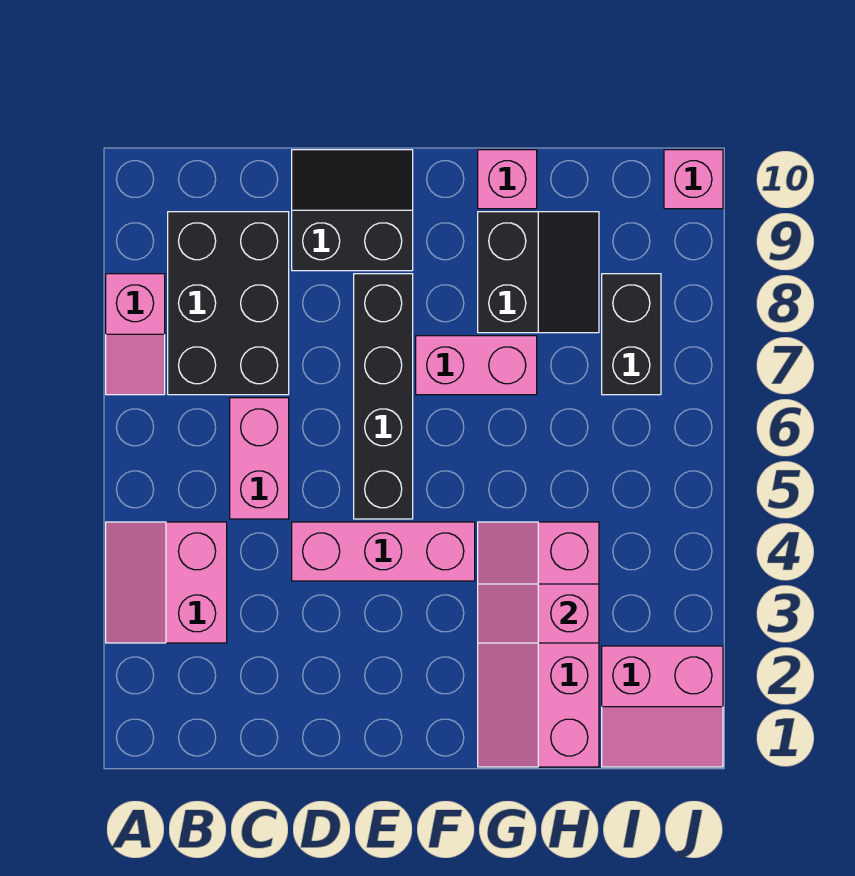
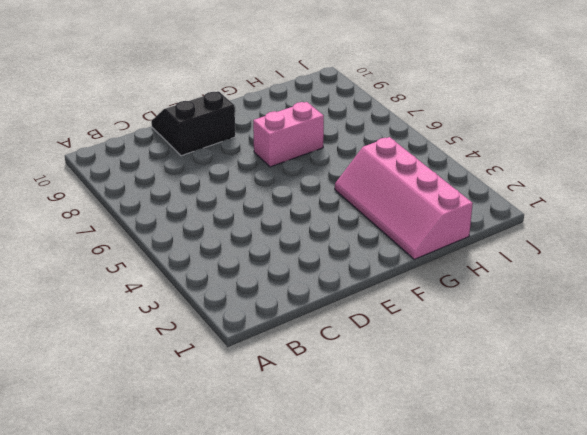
none -> pink slope A3:B4 level 1 top B
none -> pink slope A7:A8 level 1 top 8
none -> black brick B7:C9 level 1

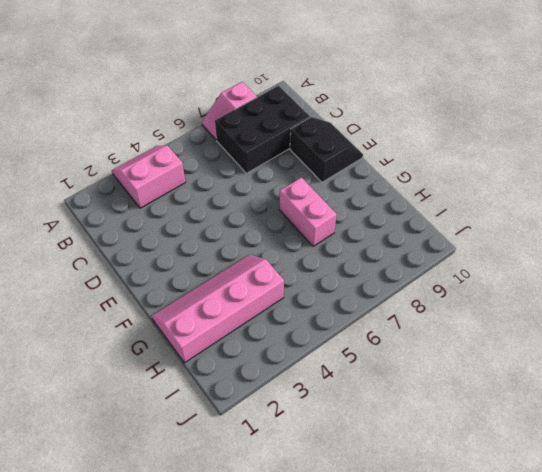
none -> pink brick C5:C6 level 1
none -> pink brick D4:F4 level 1
none -> black brick E5:E8 level 1

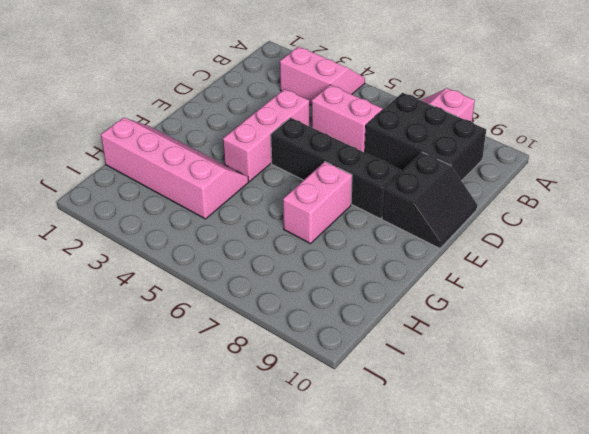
none -> black slope G8:H9 level 1 top G
none -> pink brick G10 level 1
none -> pink slope I1:J2 level 1 top 2

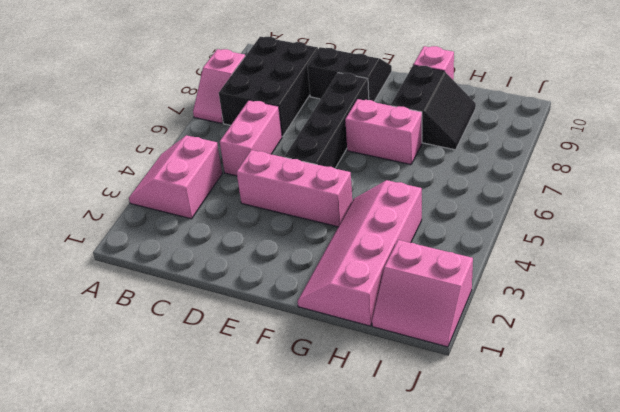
none -> black brick I7:I8 level 1
none -> pink brick J10 level 1
none -> pink slope G3:H3 level 2 top H

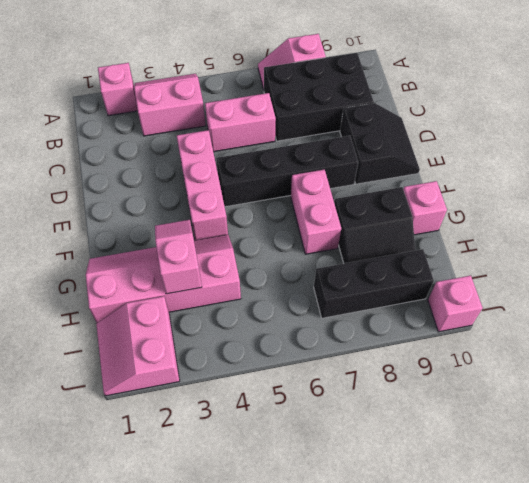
pink brick A2 level 1 -> none
black brick I7:I9 level 1 -> black brick I7:I8 level 1

